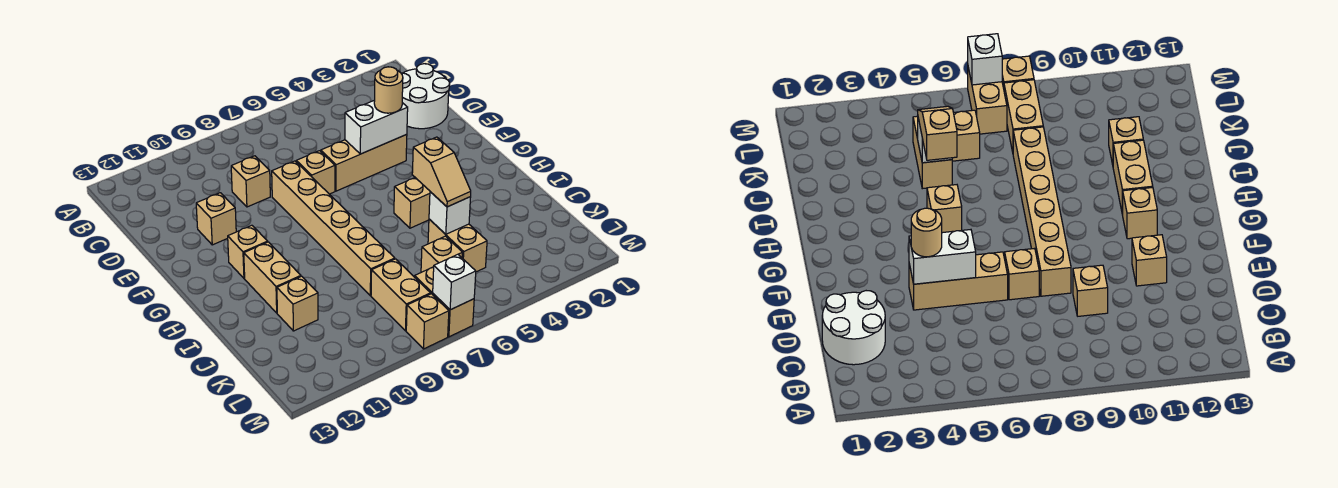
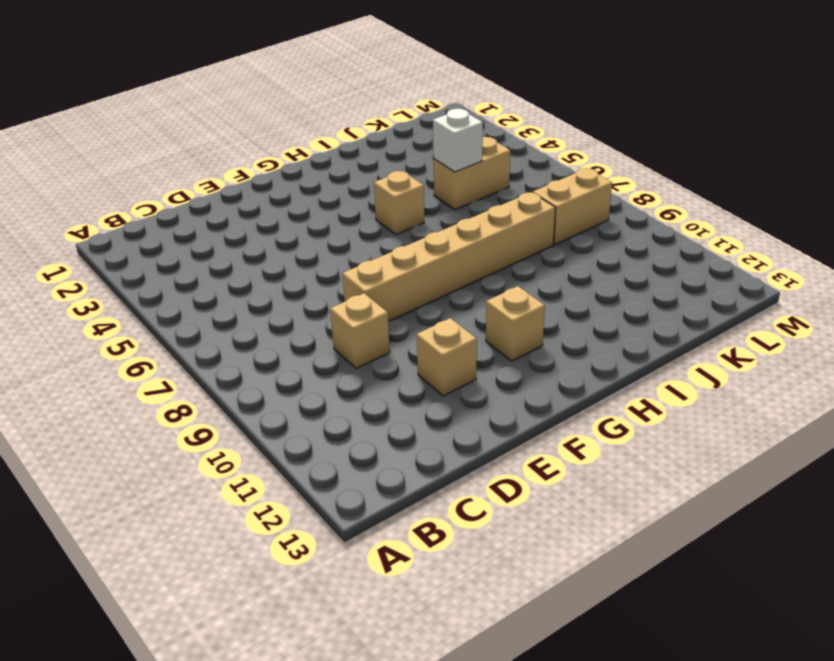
none -> white round brick C1:D2 level 1
none -> tan brick E4:E6 level 1
none -> tan brick E7 level 1

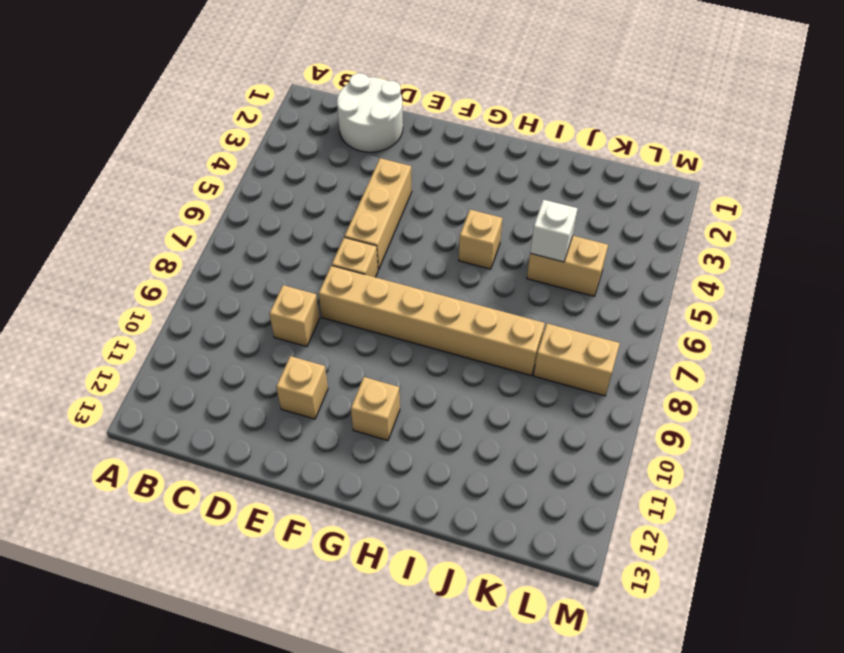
none -> tan brick H11:I11 level 1
none -> tan brick J11 level 1
none -> tan brick K6 level 1

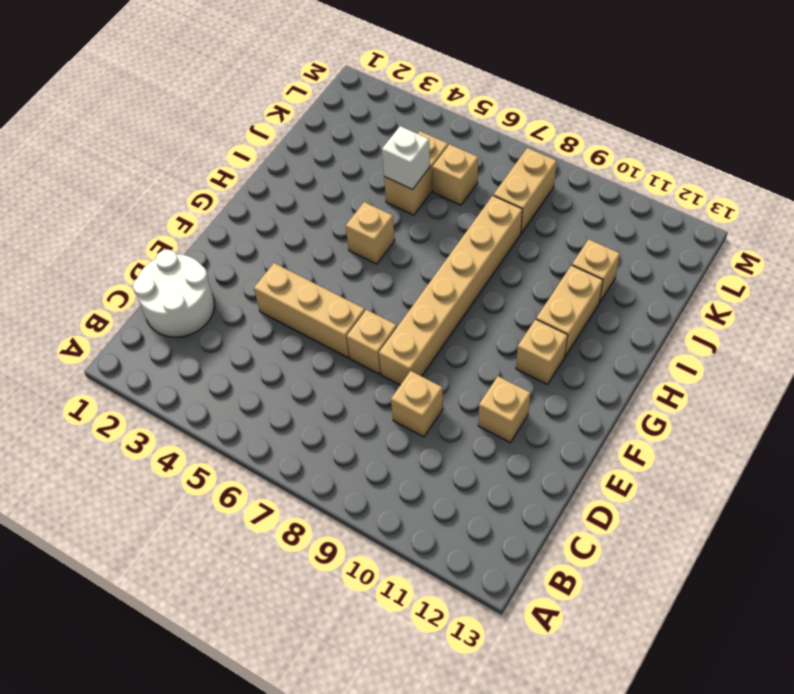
none -> tan brick L7:M7 level 1
none -> tan brick M8 level 1
none -> white brick E4:E5 level 2

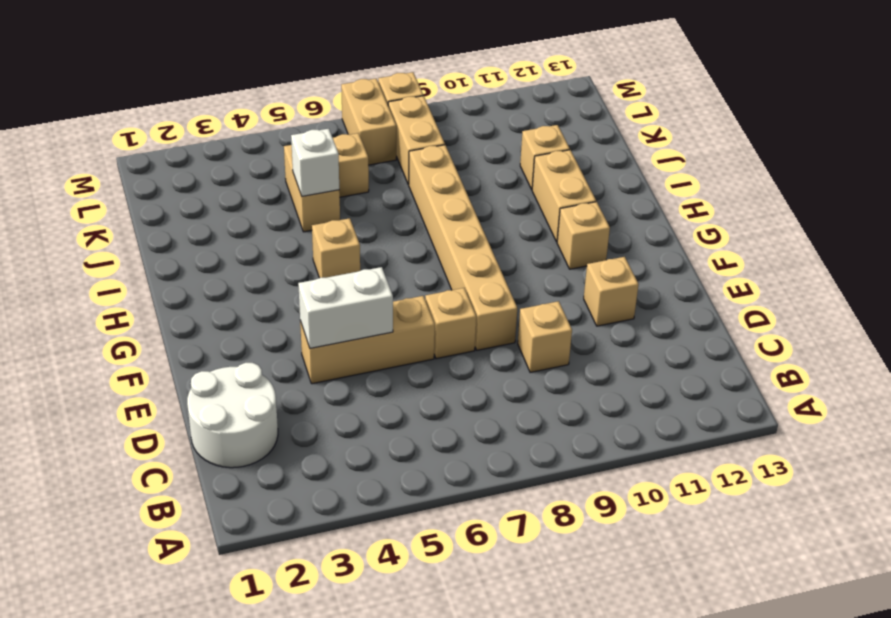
none -> white brick M7 level 2
none -> tan round brick E4 level 3
none -> tan slope I5:J5 level 3 top I

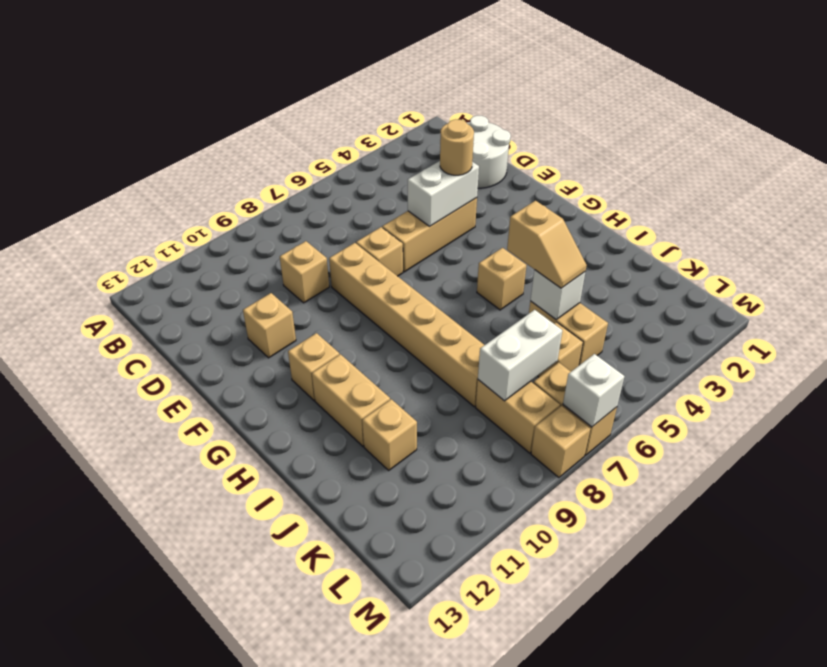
white brick K7:K8 level 2 -> none

